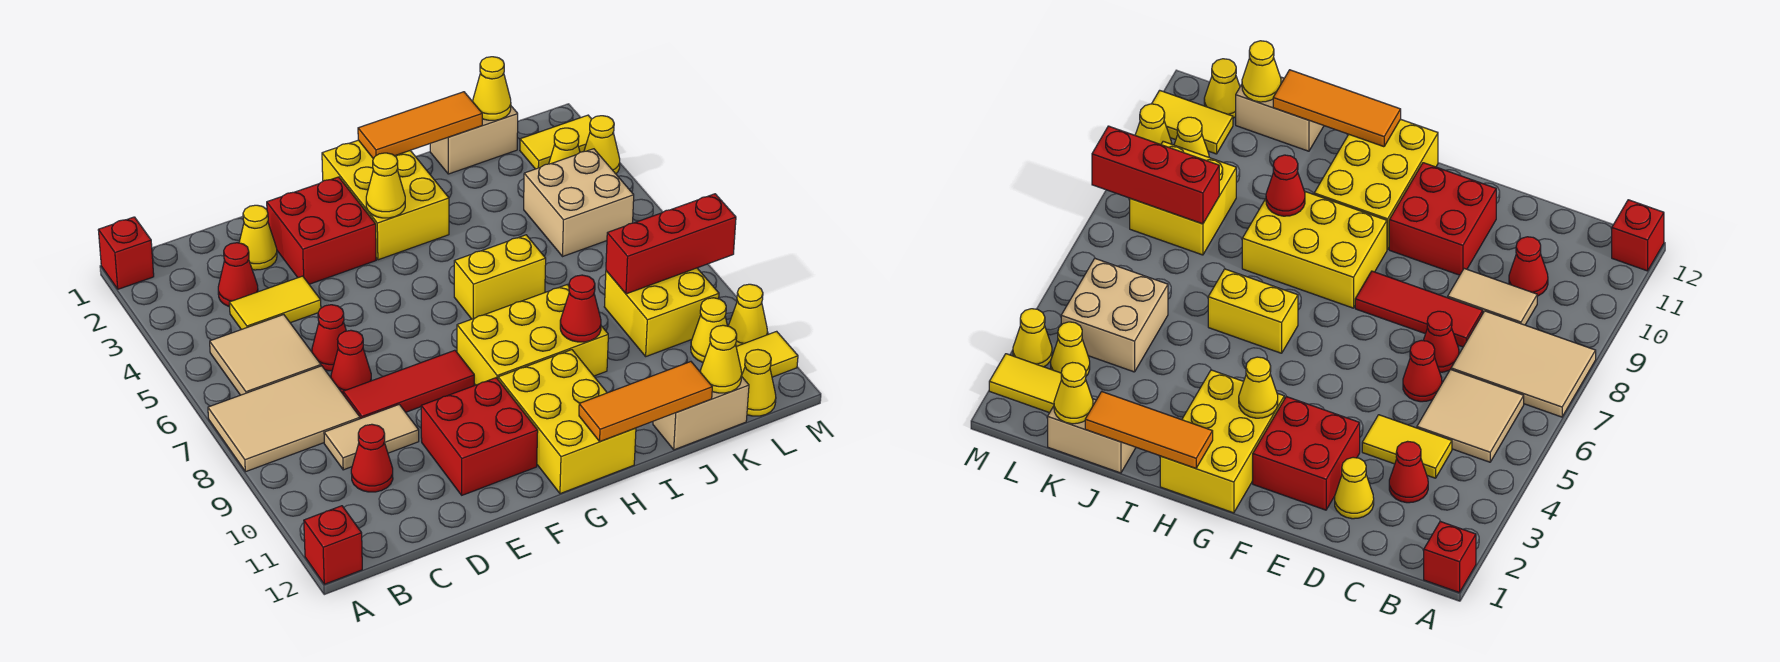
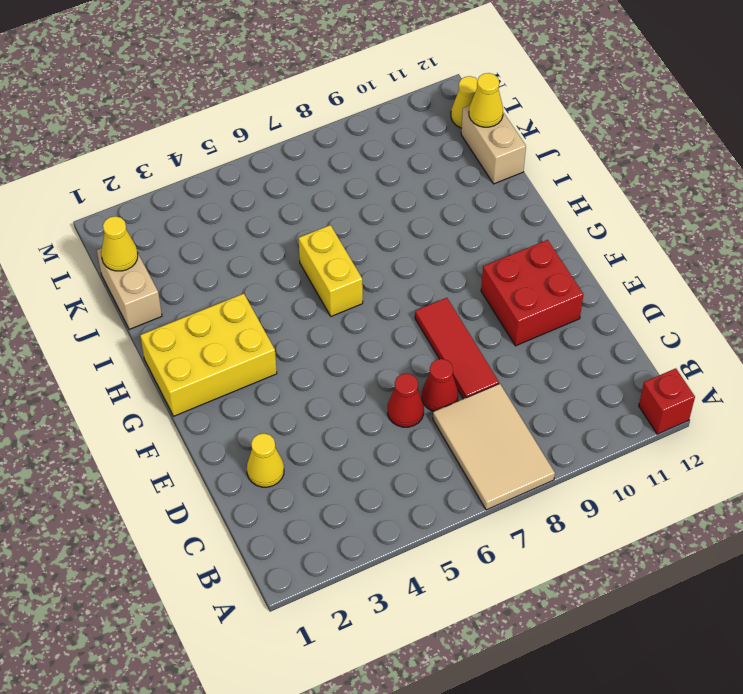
none -> red brick A1 level 1
none -> tan tile B5:C6 level 1
none -> red cone C3 level 1
none -> yellow tile C4:D4 level 1

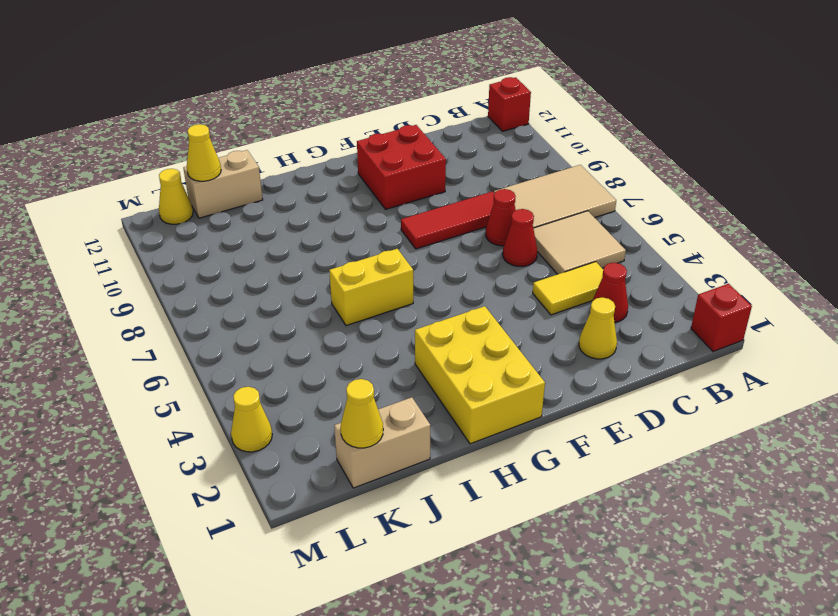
none -> tan tile C9:D9 level 1
none -> red cone C10 level 1
none -> red brick E2:F3 level 1
none -> yellow brick G8:I9 level 1

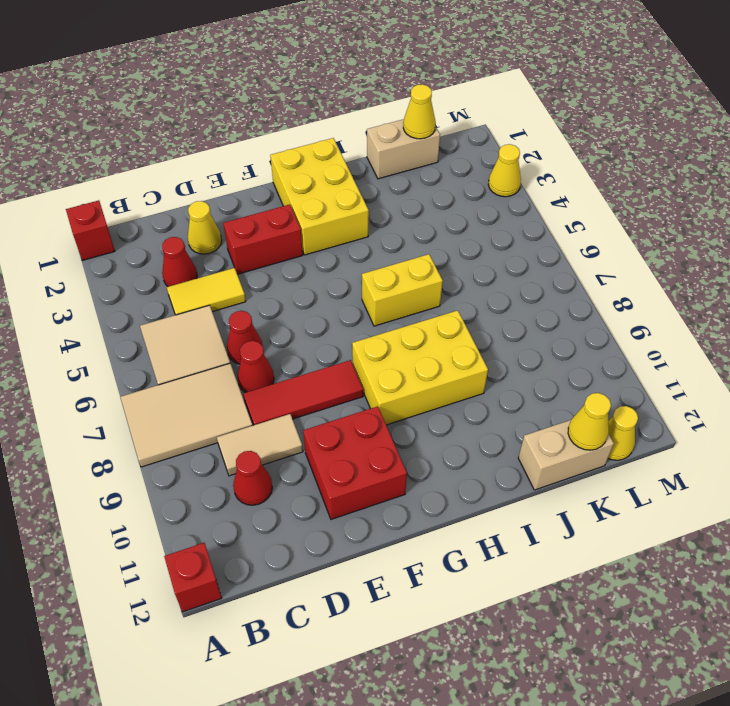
red brick E3:F3 level 1 -> red brick E2:F3 level 1
none -> yellow brick G10:H12 level 1
none -> tan brick K4:L5 level 1
none -> yellow brick K8:L9 level 1
none -> yellow tile L2:M2 level 1

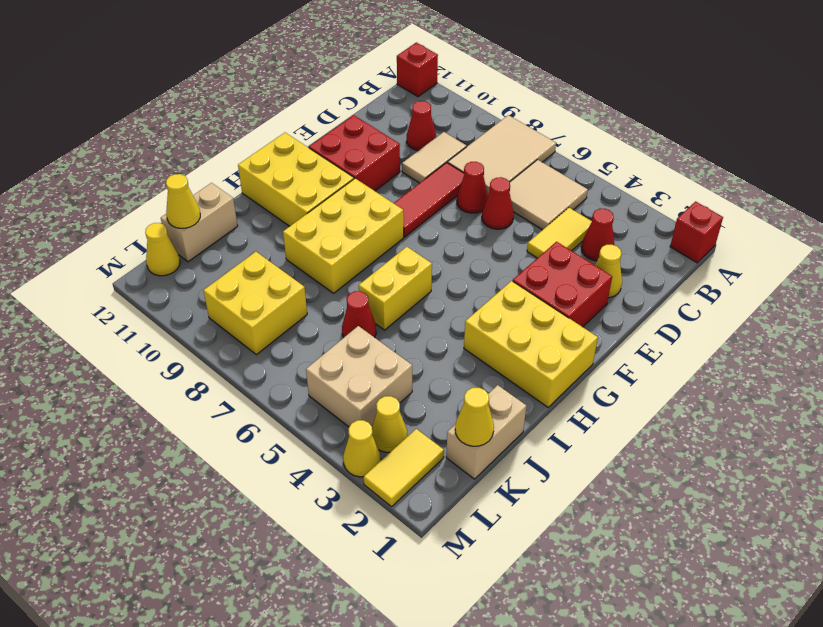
red cone J6 level 1 -> red cone I9 level 2
none -> yellow cone L10 level 1
none -> yellow tile L11:M11 level 1
none -> yellow cone M10 level 1
none -> yellow cone G3 level 2

